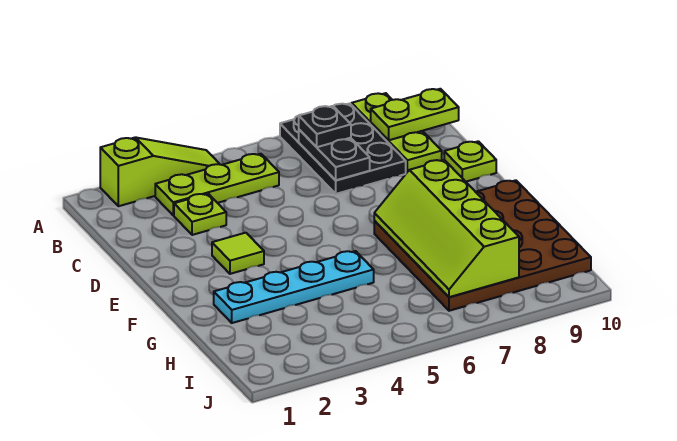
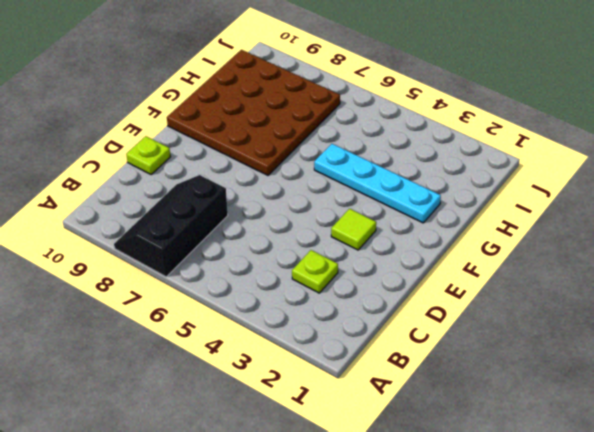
black slope A7:C8 level 1 top 7 -> black plate A7:C8 level 1
none -> lime slope A2:A4 level 1 top 2
none -> lime plate A9:C9 level 1
none -> lime plate B3:B5 level 1

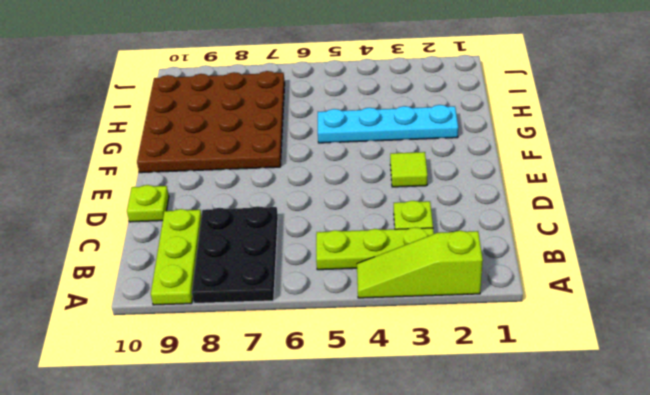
none -> black plate B7:C7 level 2
none -> lime plate B9:B10 level 2
none -> lime slope F7:I8 level 2 top 8

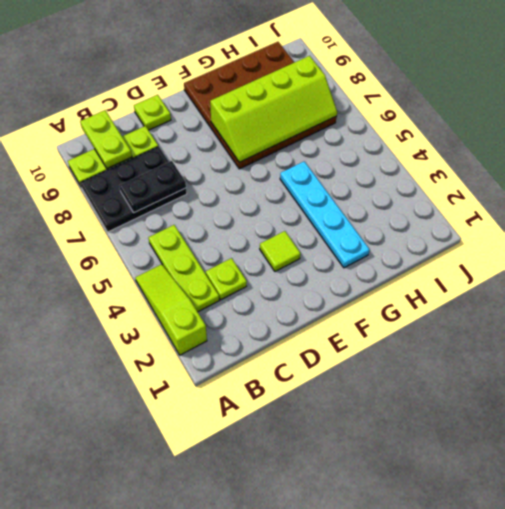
none -> black plate B7 level 3

